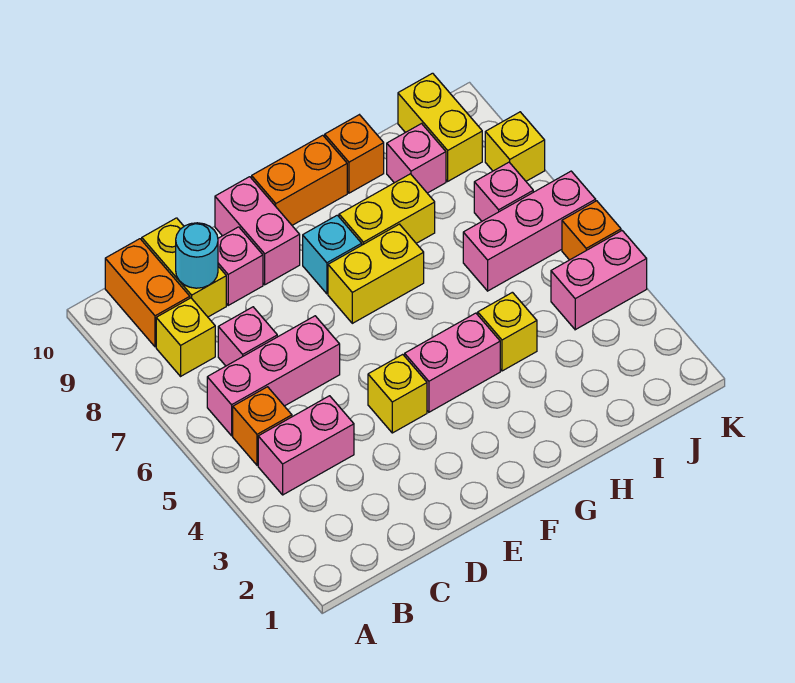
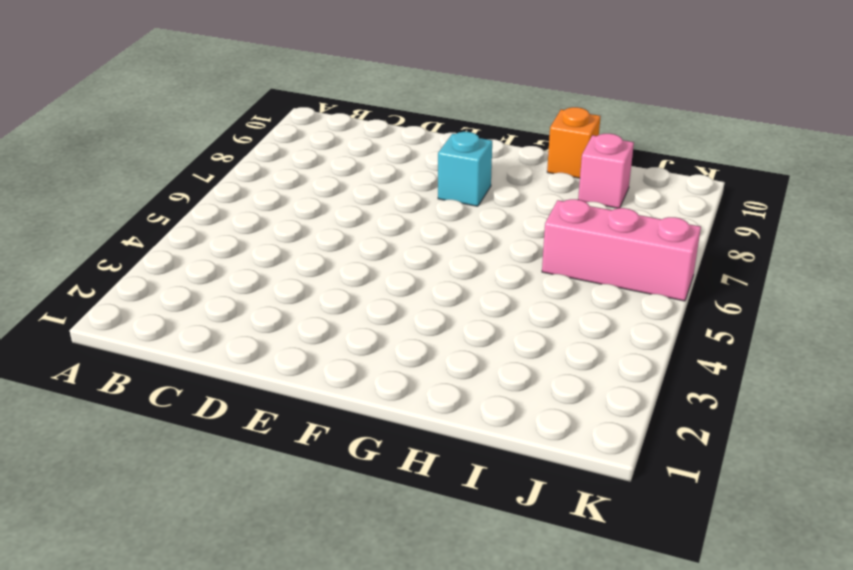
none -> pink brick B4:C4 level 1
none -> orange brick B5 level 1
none -> pink brick B6:D6 level 1

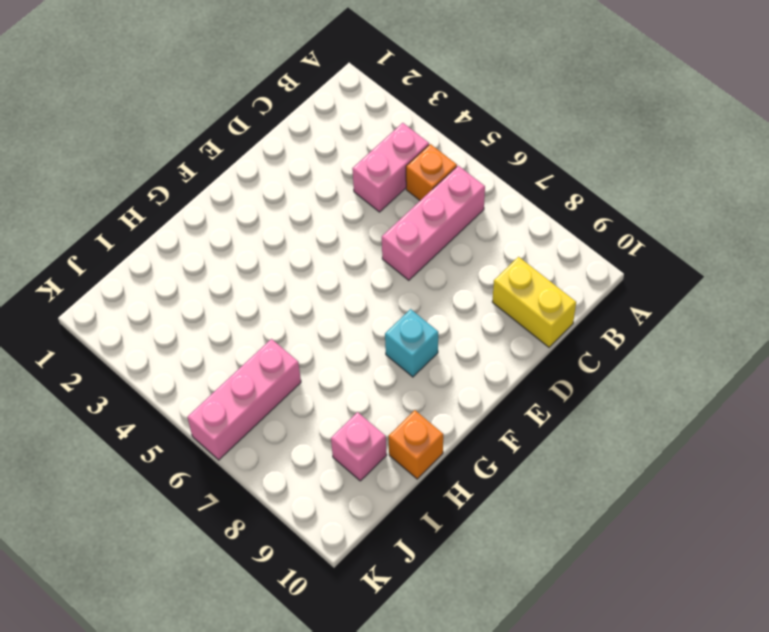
none -> yellow brick B8 level 1
none -> orange brick B9:B10 level 1
none -> pink brick C7 level 1

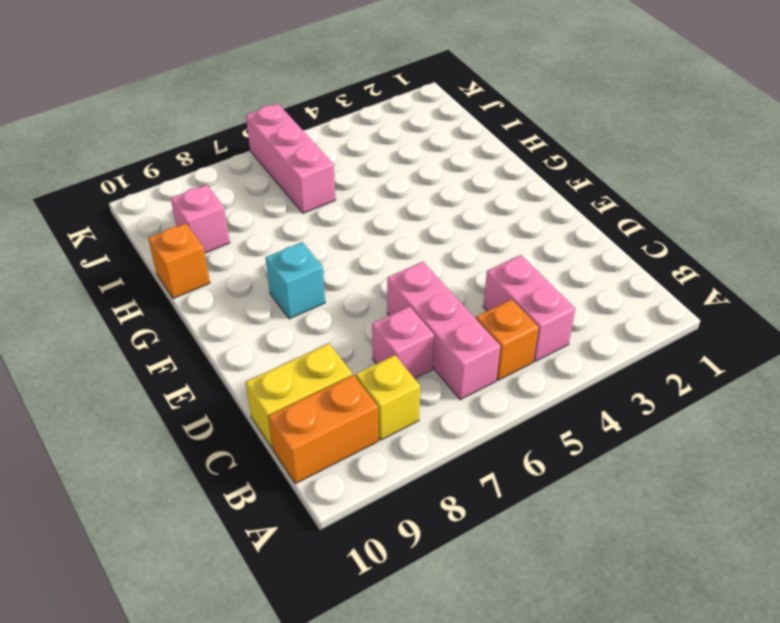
none -> pink brick D9 level 1
none -> yellow brick E4 level 1
none -> pink brick E9:E10 level 1

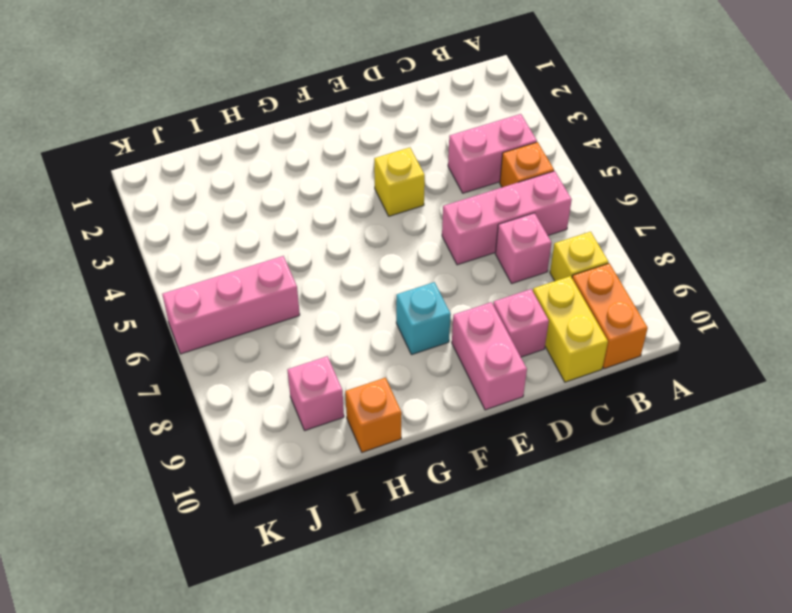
none -> pink brick F4:G4 level 1
none -> yellow brick F7:G7 level 1
none -> orange brick F10:G10 level 1

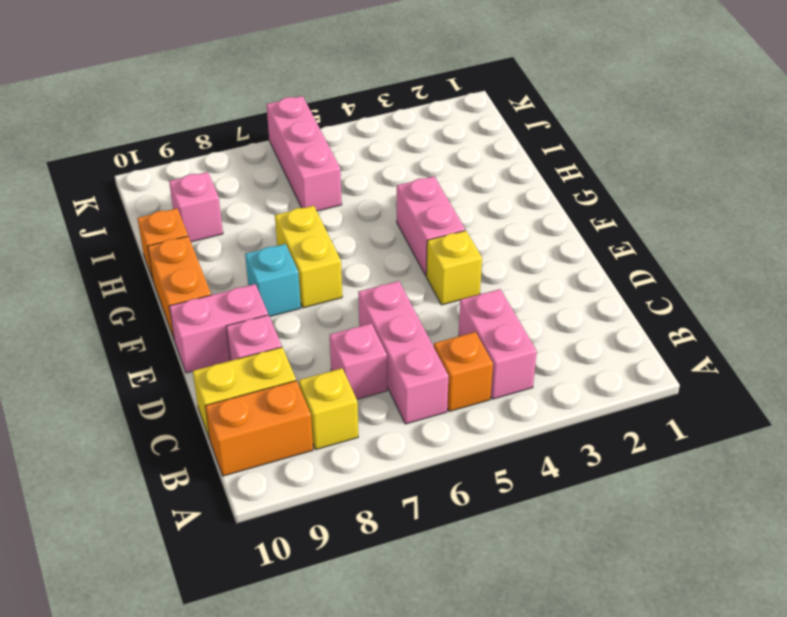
none -> yellow brick G8:H8 level 1
none -> yellow brick H4 level 1
none -> pink brick J4:K4 level 1

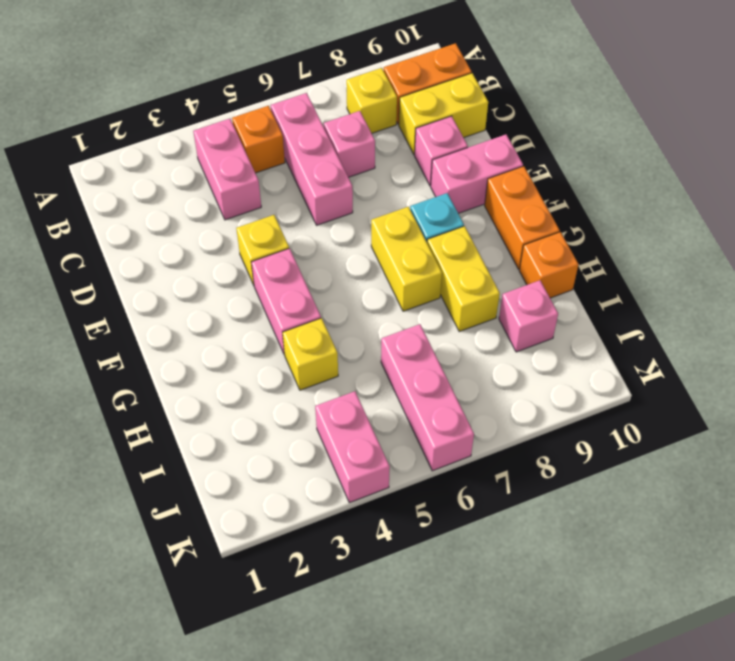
none -> pink brick J7 level 1
none -> yellow brick J9:J10 level 1
none -> orange brick K5 level 1

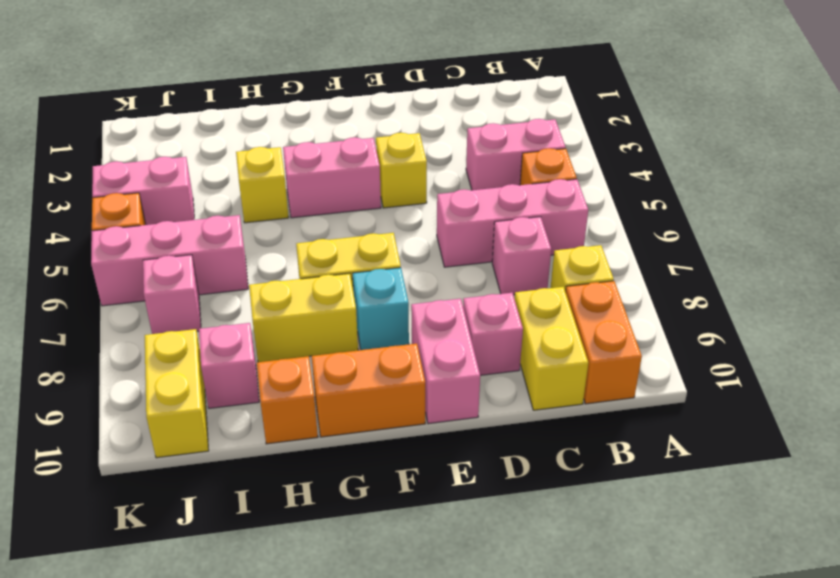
none -> yellow brick K8 level 1
none -> cyan round brick C9 level 2

